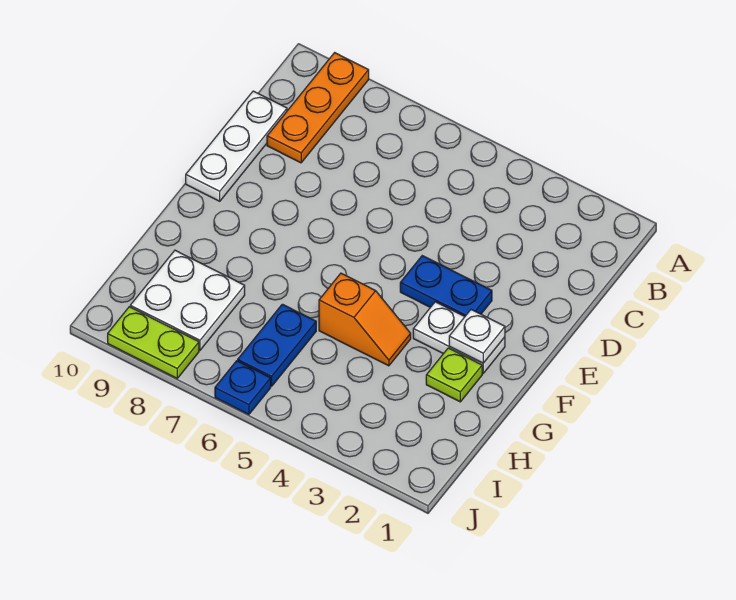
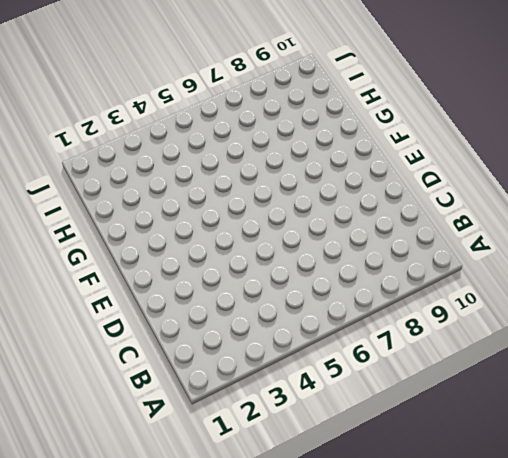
none -> orange plate A9:C9 level 1
none -> white plate C10:E10 level 1

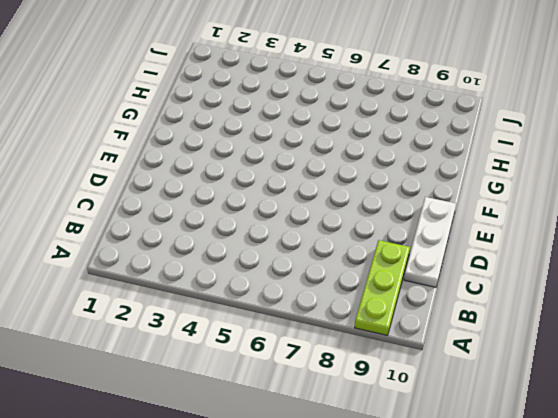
lime plate A9:C9 level 1 -> orange plate A9:C9 level 1
none -> blue plate E3:E4 level 1
none -> white plate F2:F3 level 1

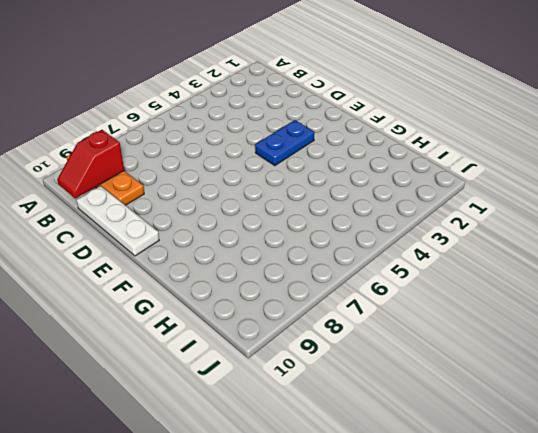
red slope B9:B10 level 2 top 9 -> none
none -> white plate F2:F3 level 1
none -> lime plate G2 level 1

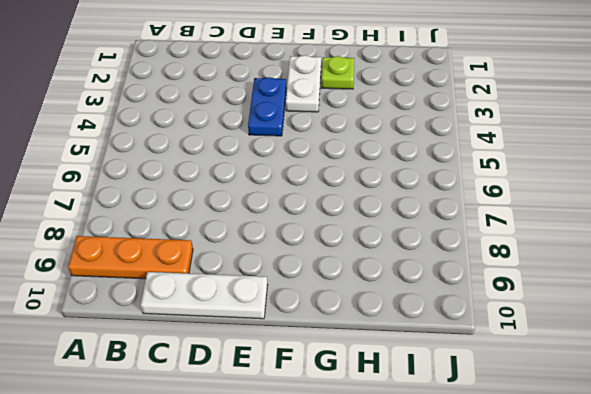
none -> orange slope G4:G5 level 1 top 5
none -> blue plate H6:I6 level 1

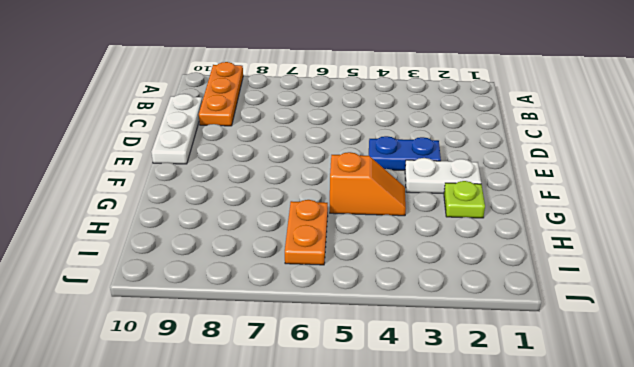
orange plate H6:I6 level 1 -> blue plate H6:I6 level 1
none -> white plate H8:I9 level 1
none -> blue plate J6 level 1

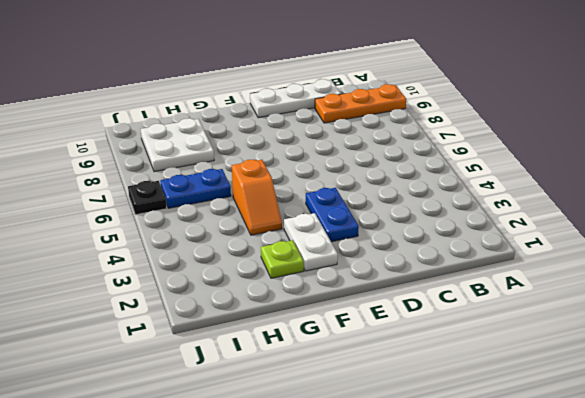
black plate J6 level 1 -> blue plate J6 level 1
none -> lime plate J8:J9 level 1
none -> white plate F2 level 2

